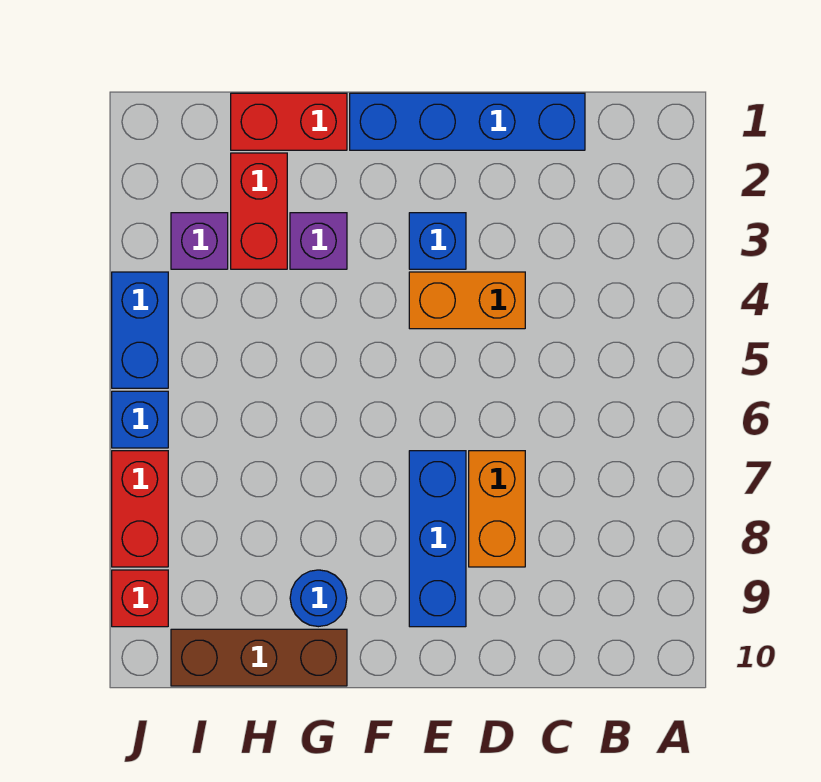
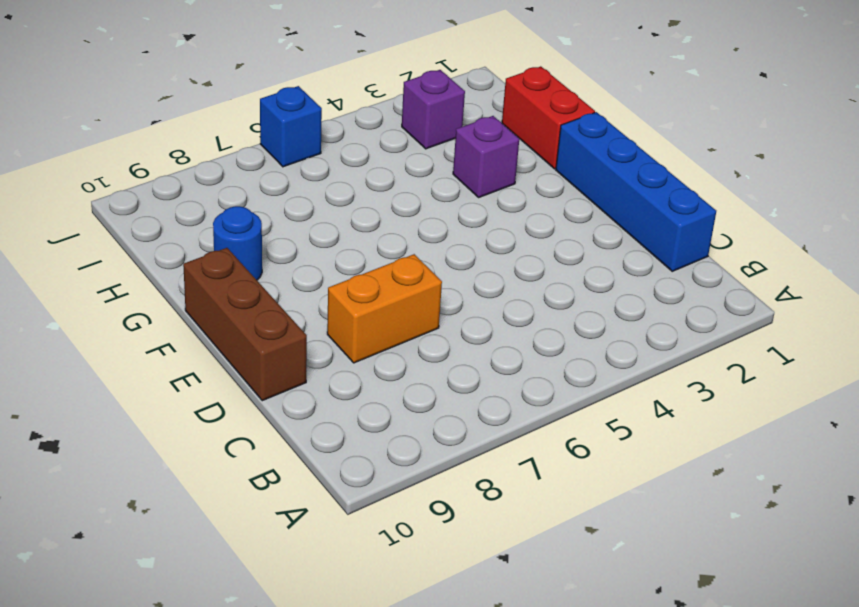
brown brick D10:F10 level 1 -> brown brick G10:I10 level 1
none -> orange brick D4:E4 level 1
none -> blue brick E3 level 1
none -> blue brick E7:E9 level 1

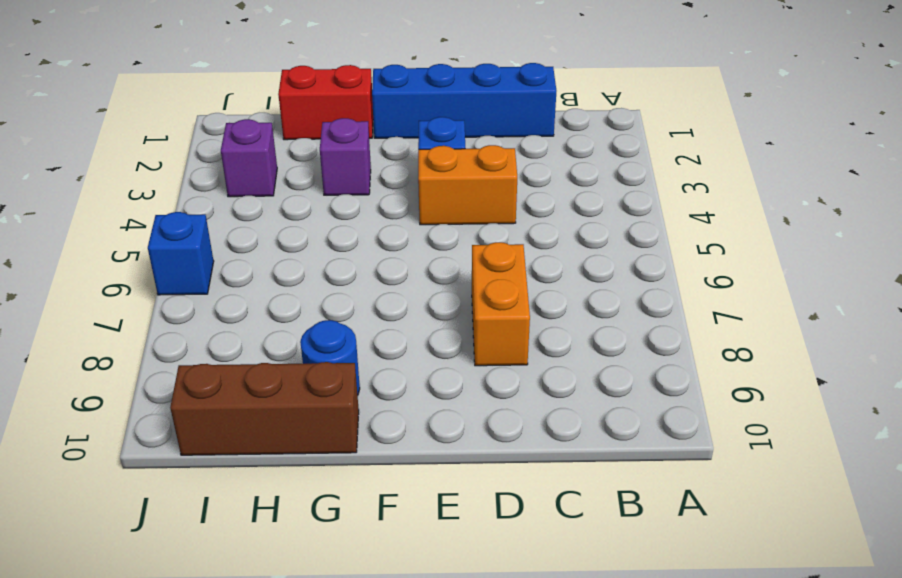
none -> blue brick E7:E9 level 1
none -> red brick H2:H3 level 1
none -> blue brick J4:J5 level 1

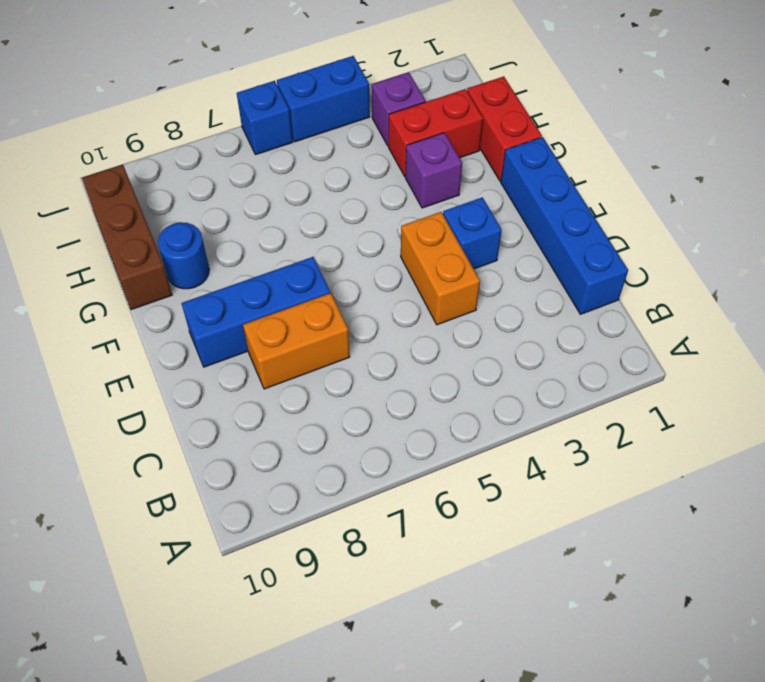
none -> red brick J7:J8 level 1
none -> red brick J9 level 1

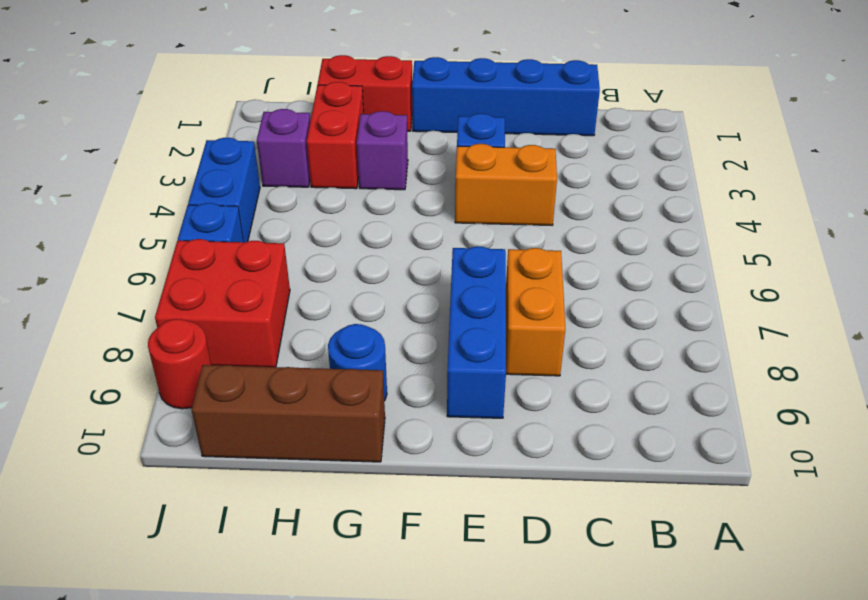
red brick I7:J8 level 1 -> red brick J7:J8 level 1
red round brick J9 level 1 -> red brick J9 level 1

